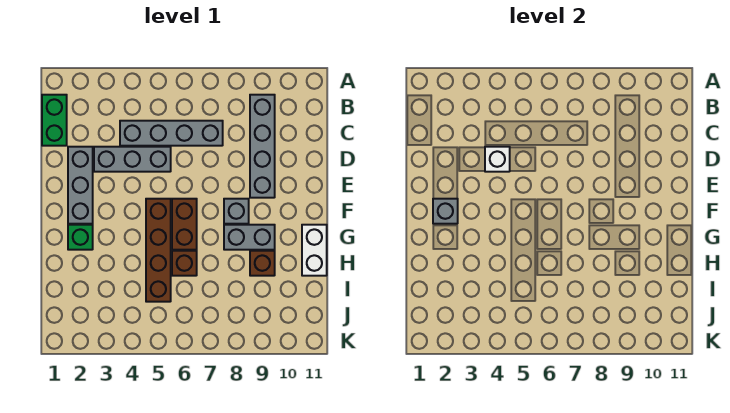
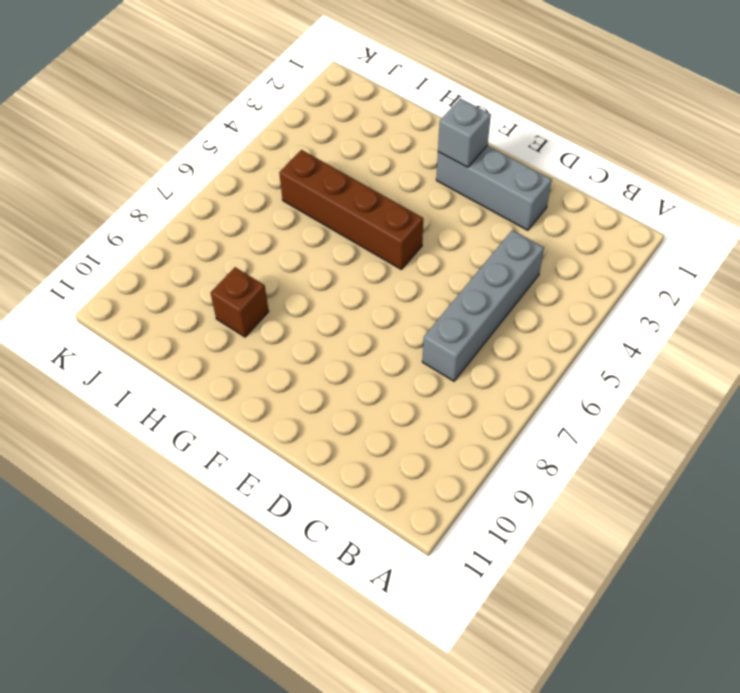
none -> green brick B1:C1 level 1
none -> grey brick B9:E9 level 1
none -> grey brick D3:D5 level 1

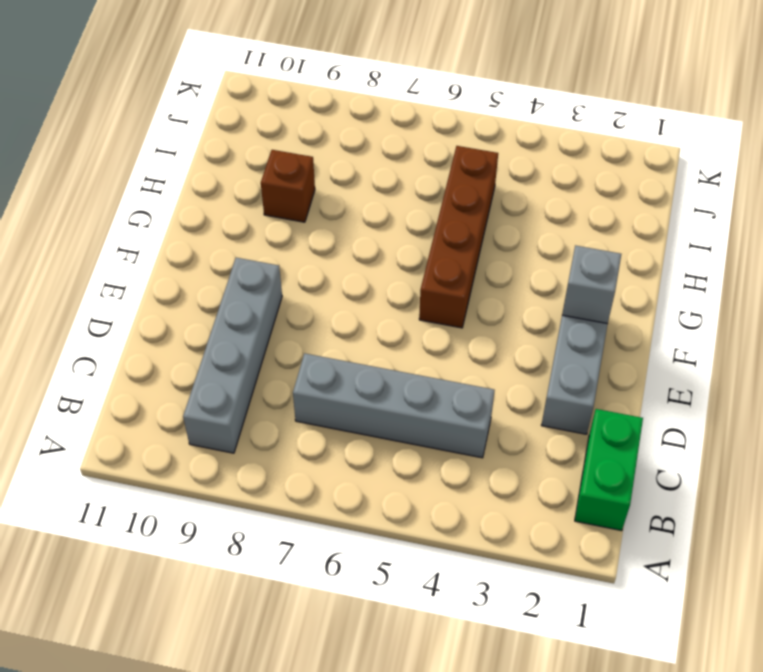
none -> grey brick D3:D5 level 1
none -> brown brick F6:G6 level 1
none -> grey brick F8 level 1

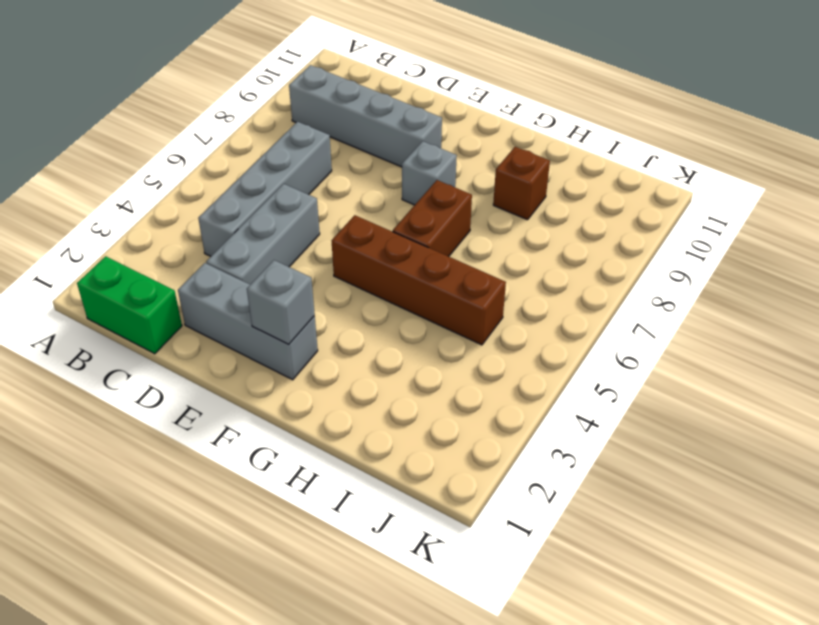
brown brick G6:G7 level 1 -> brown brick F6:G6 level 1
none -> green brick G2 level 1
none -> grey brick G8:G9 level 1
none -> white brick G11:H11 level 1

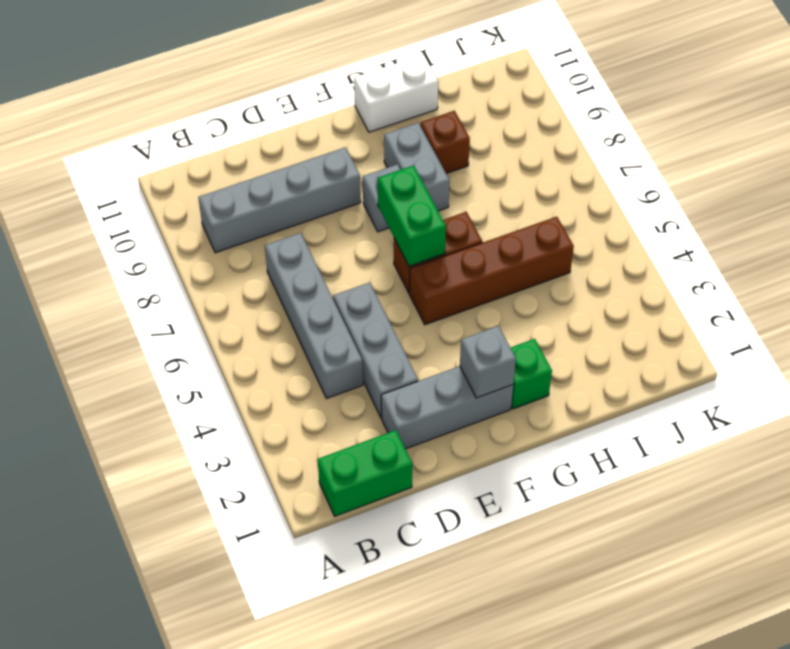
green brick F6:F7 level 2 -> none
none -> brown brick H6 level 1
none -> white brick D4 level 2

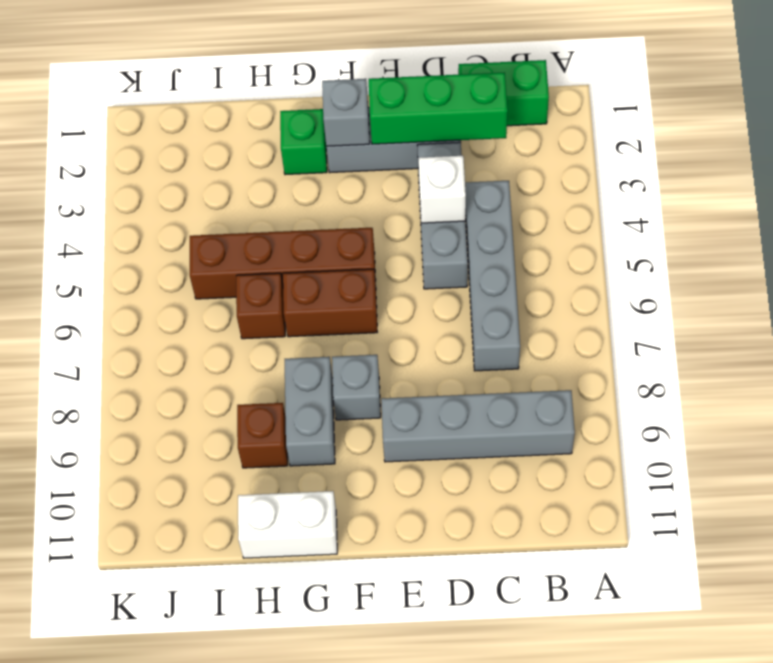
green brick C2:E2 level 2 -> none

